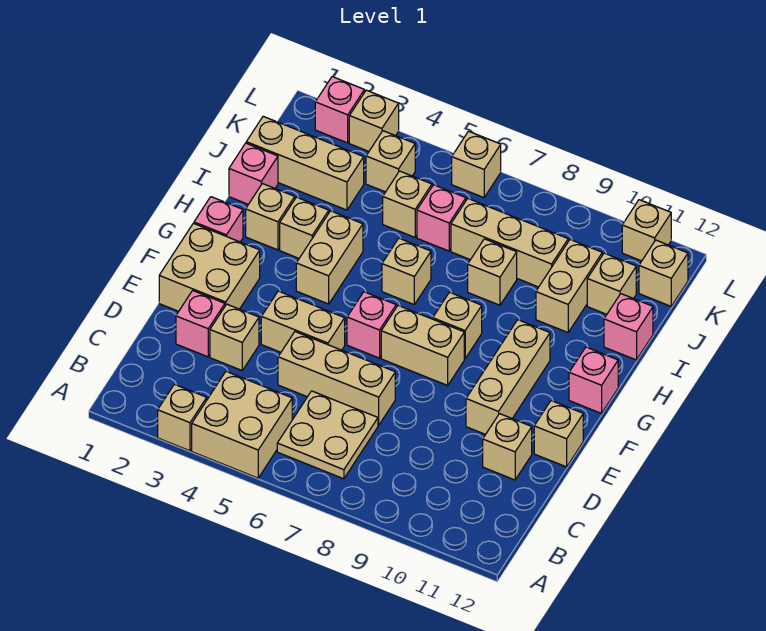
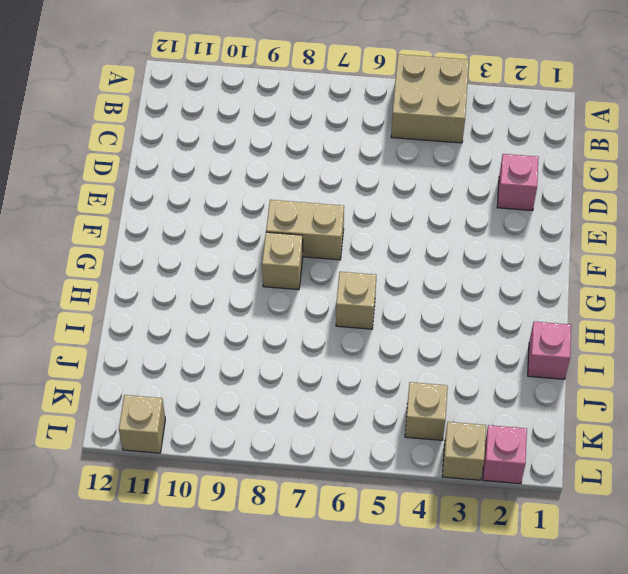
none -> tan brick A3 level 1
none -> tan plate B6:C7 level 1
none -> tan brick D3 level 1
none -> tan brick D5:D7 level 1

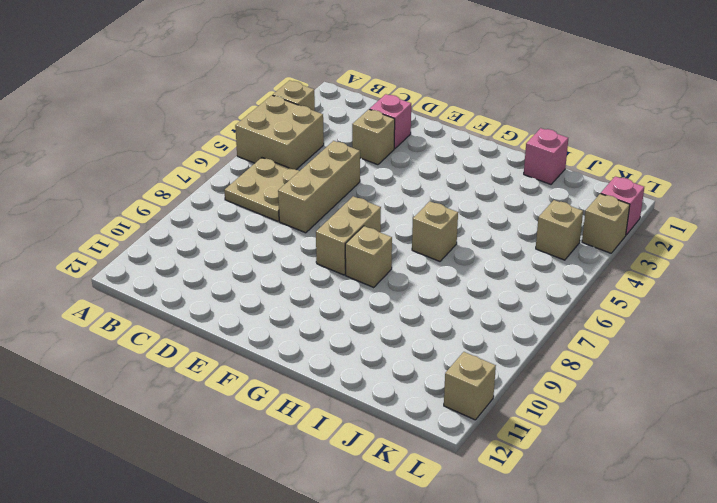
none -> tan brick D11 level 1
none -> tan brick E1:F2 level 1
none -> tan brick E4:E5 level 1
none -> tan brick E10:G10 level 1

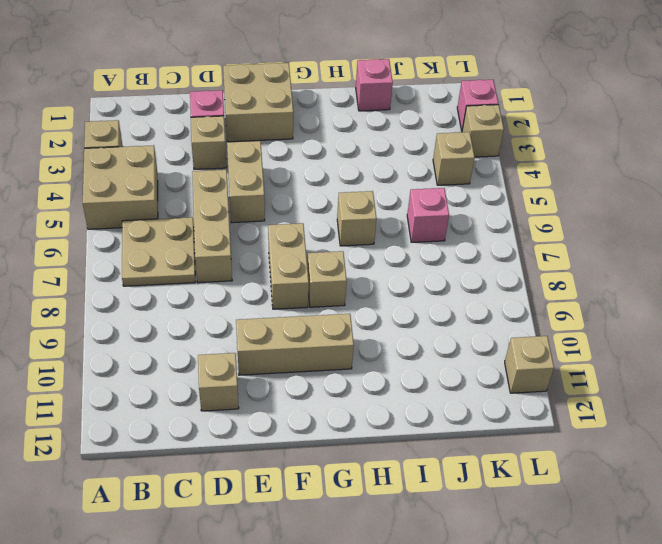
none -> tan brick E12 level 1
none -> pink brick F6 level 1
none -> pink brick G1 level 1
none -> tan brick G4:H4 level 1

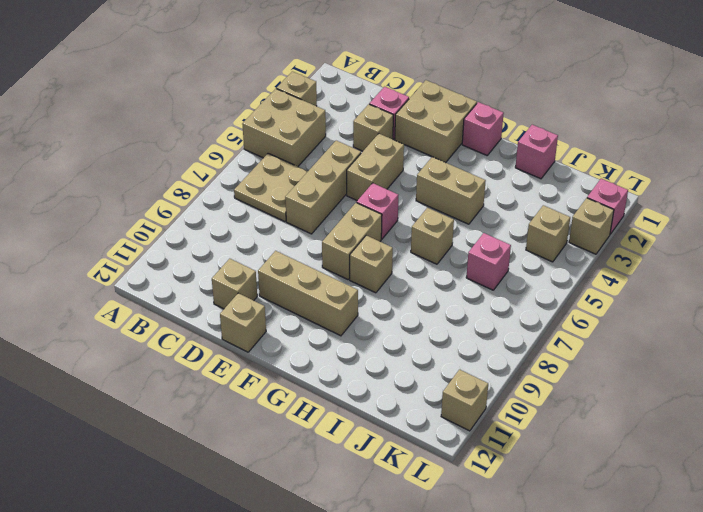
none -> pink brick G12 level 1
none -> tan brick H2 level 1
none -> tan brick H3 level 1
none -> tan brick I8 level 1

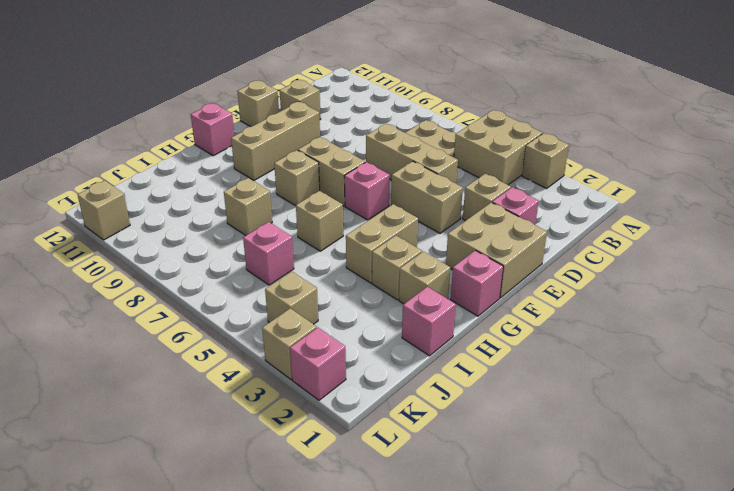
none -> tan brick I10:J10 level 1
none -> pink brick I12 level 1
none -> tan brick J1:J3 level 1
none -> tan brick J5 level 1

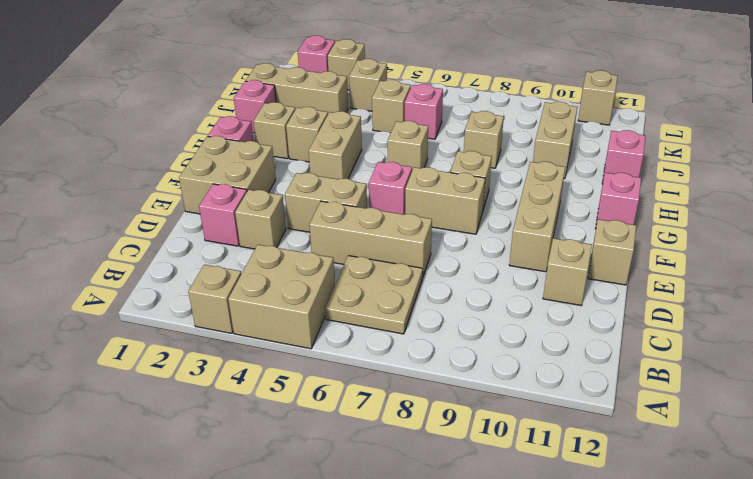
none -> tan brick J7:J9 level 1
none -> tan brick J11 level 1
none -> tan brick K12 level 1
none -> tan brick L6 level 1

